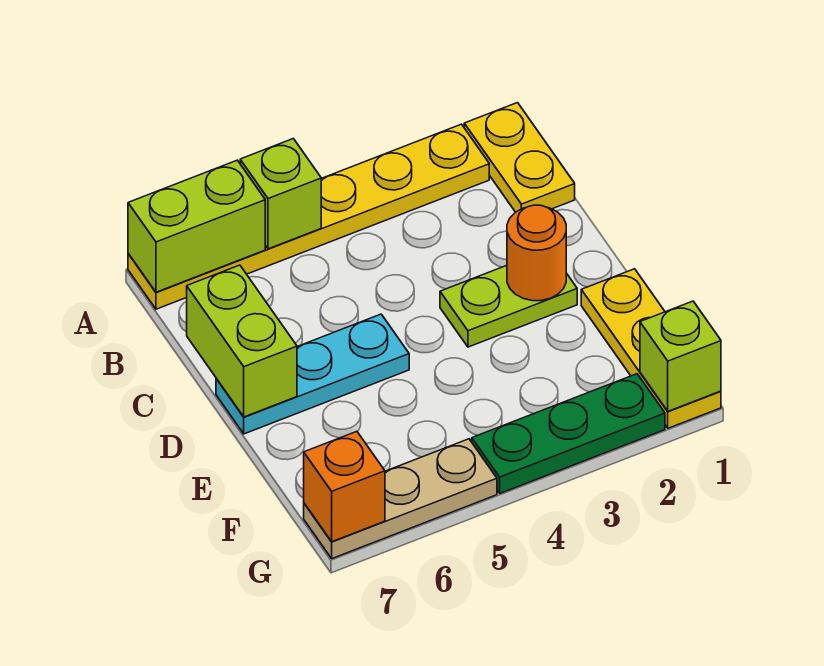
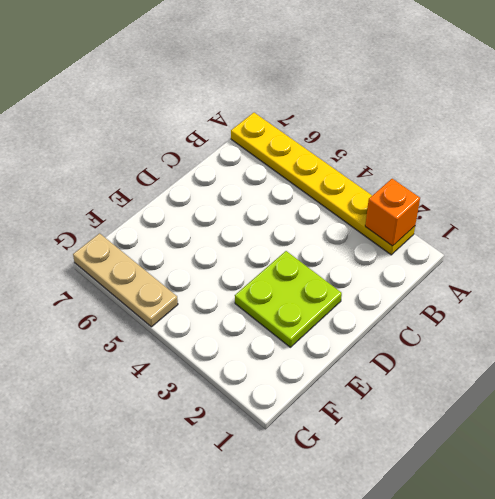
orange brick A2 level 2 -> orange brick G7 level 2
lime plate D2:E3 level 1 -> lime plate D2:D3 level 1
none -> yellow plate A1:B1 level 1
none -> cyan plate D5:D7 level 1
none -> yellow plate E1:G1 level 1

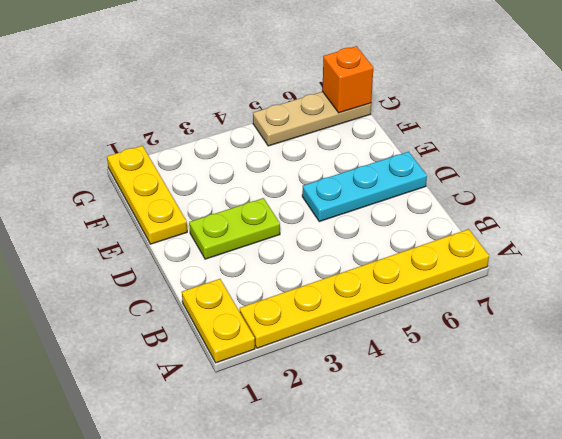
none -> green plate G2:G4 level 1
none -> lime brick A5 level 2
none -> lime brick A6:A7 level 2

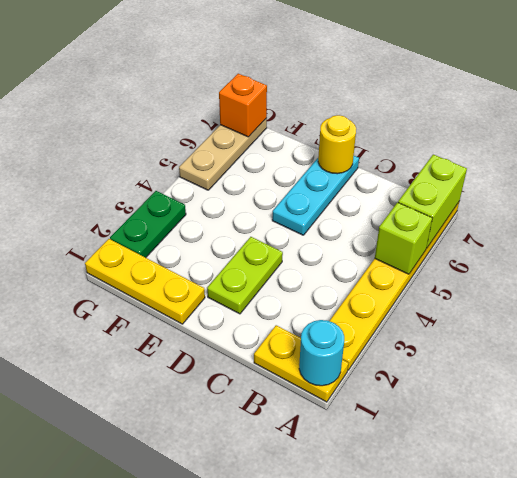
cyan round brick A1 level 2 -> none
yellow round brick D7 level 2 -> lime brick C7:D7 level 2
green plate G2:G3 level 1 -> green plate G2:G4 level 1
none -> orange round brick D2 level 2
none -> lime brick G1 level 2

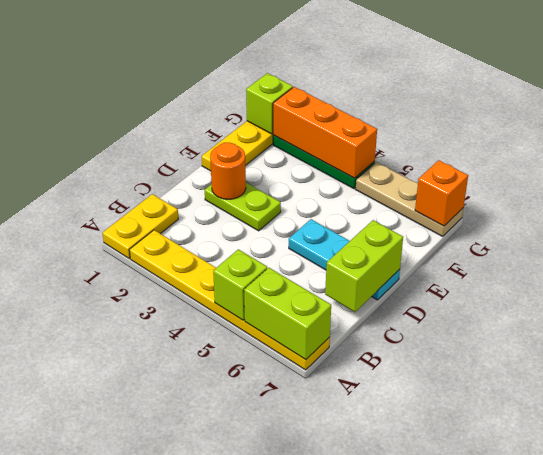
orange brick G2:G4 level 2 -> none

